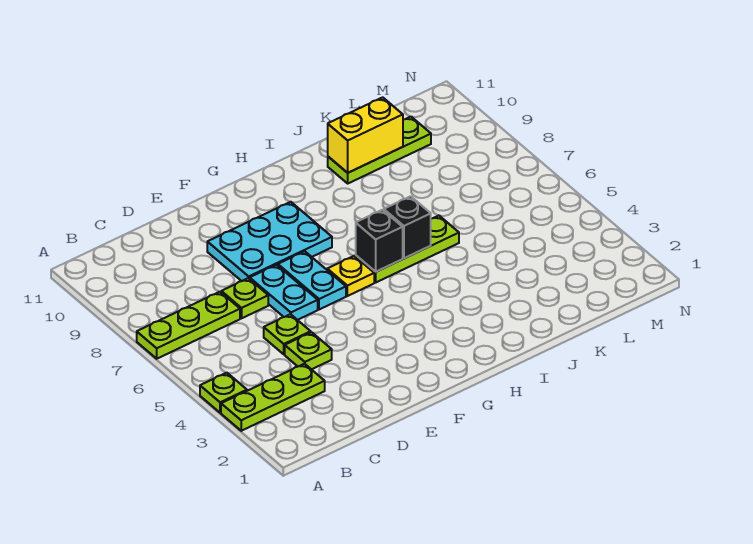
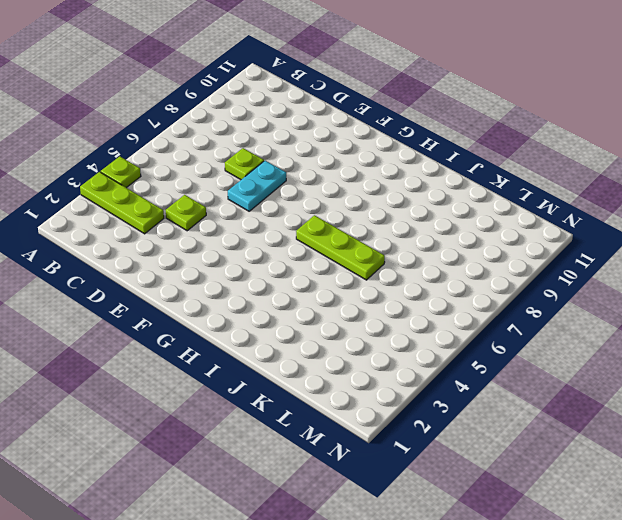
none -> lime plate A7:C7 level 1
none -> lime plate D5 level 1
none -> cyan plate E8:G9 level 1

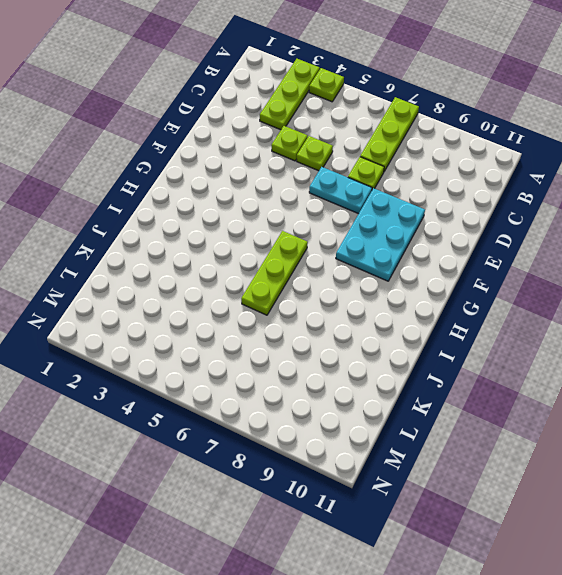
none -> cyan plate F6:F7 level 1
none -> yellow plate G6 level 1
none -> lime plate J10:L10 level 1

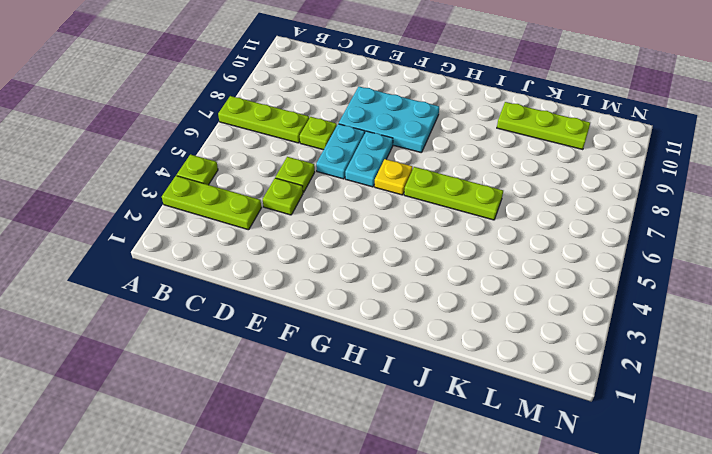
none -> black brick H6 level 2
none -> black brick I6 level 2
none -> yellow brick J10:K10 level 2

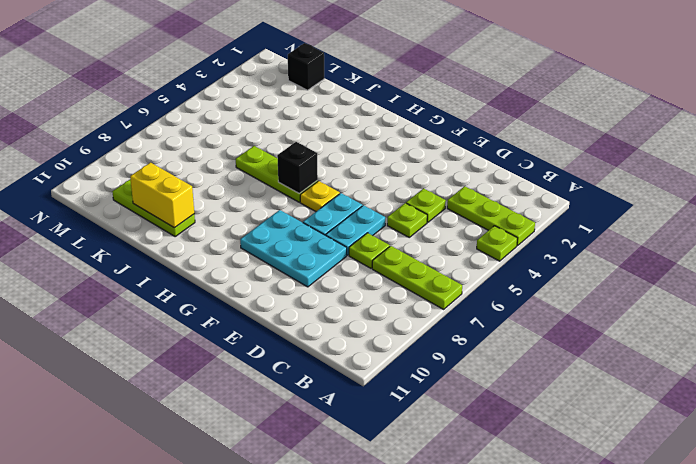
black brick L1 level 1 -> black brick I6 level 2

